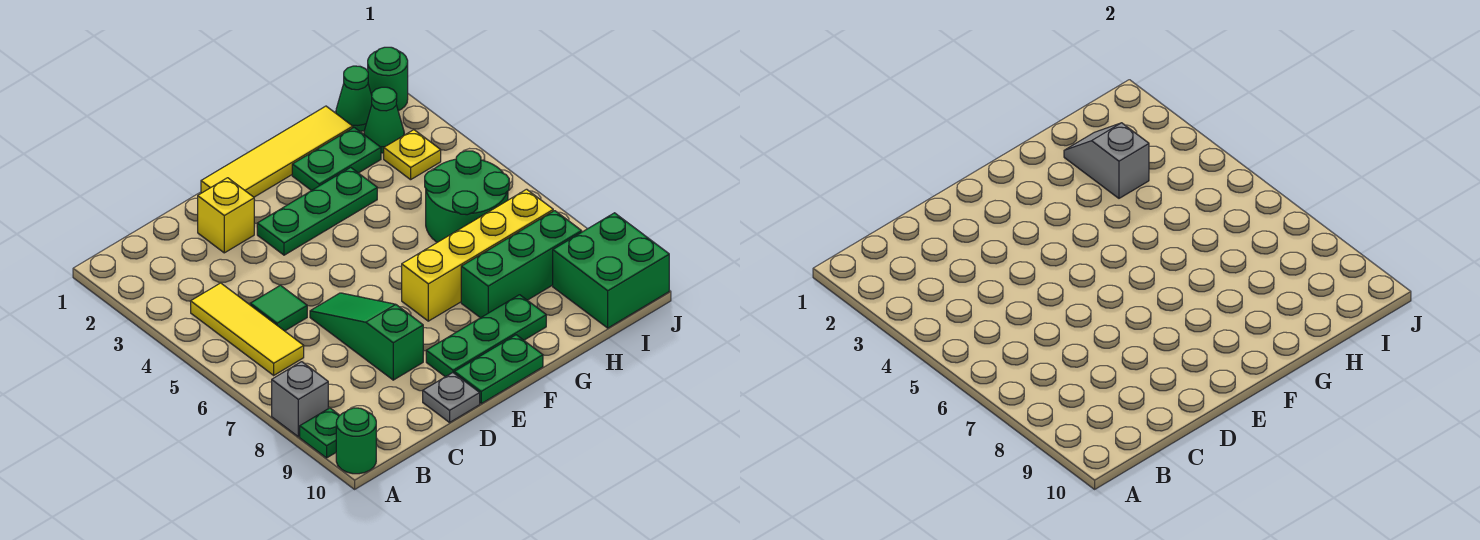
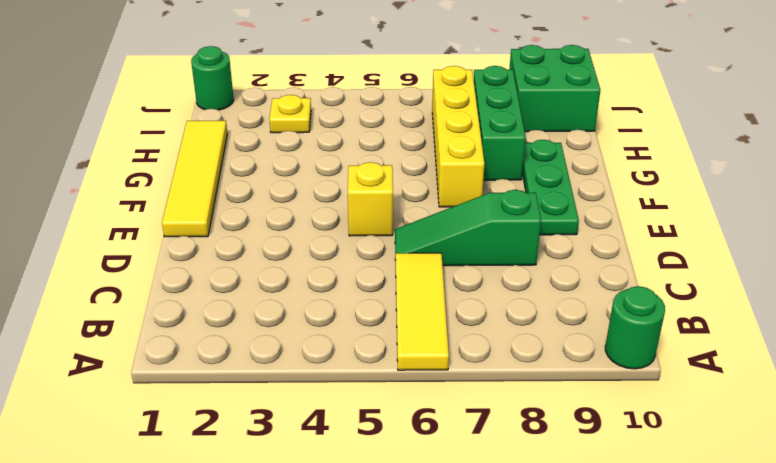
yellow tile A6:C6 level 1 -> yellow tile B4:B6 level 1
yellow brick E5 level 1 -> yellow brick D2 level 1
none -> grey brick A8 level 1
none -> green plate A9 level 1
none -> green tile C5 level 1

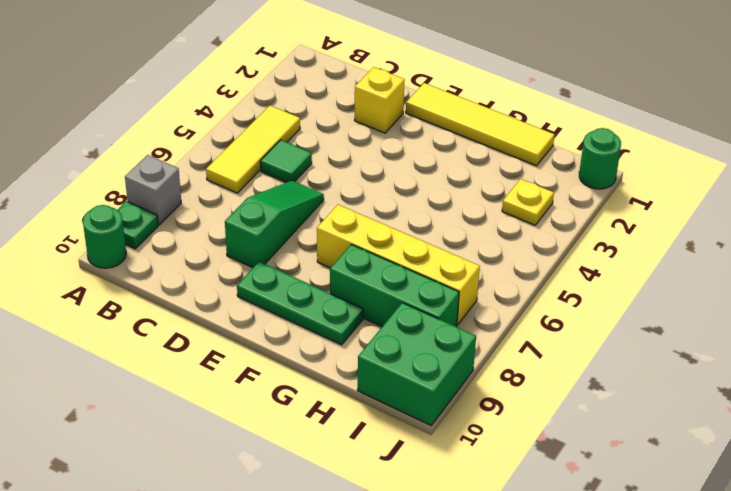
none -> grey plate D10 level 1
none -> green plate E3:G3 level 1
none -> green plate E10:F10 level 1

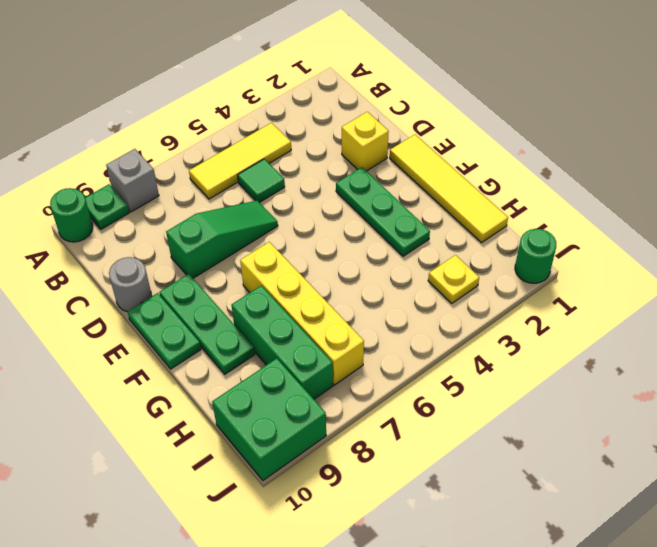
grey round brick D10 level 1 -> grey plate D10 level 1
none -> green plate G2:H2 level 1
none -> green round brick H5:I6 level 1
none -> green cone I1 level 1

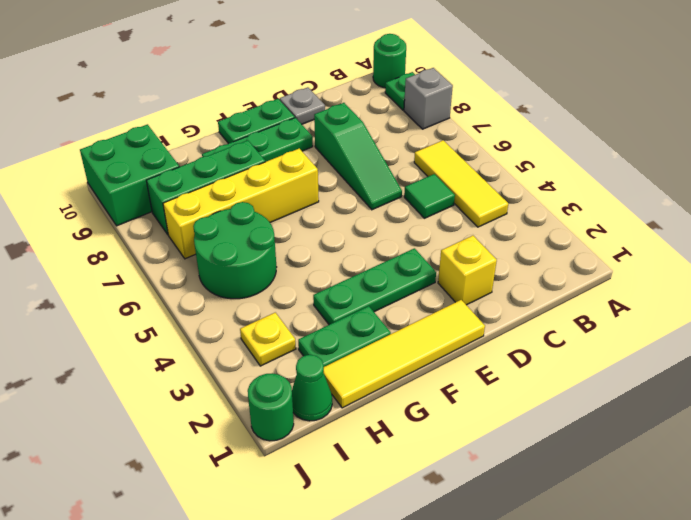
none -> green cone I2 level 1
none -> grey slope H2:H3 level 2 top 3

